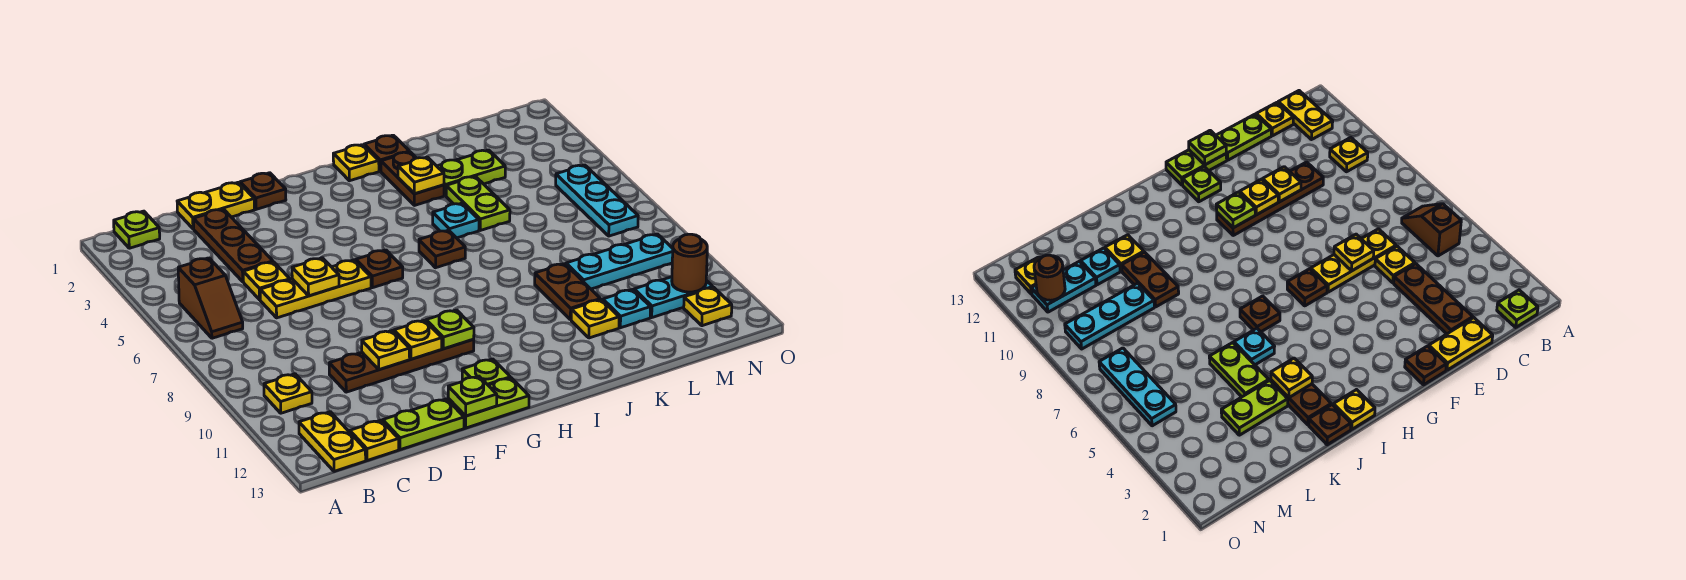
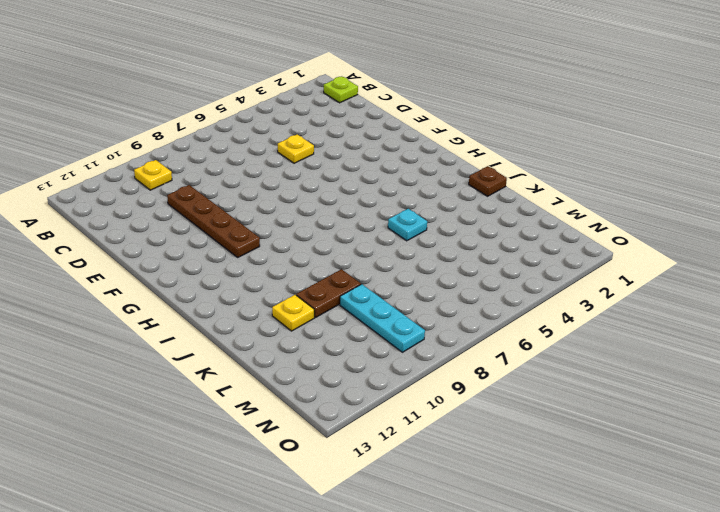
none -> brown slope B5:B6 level 1 top 5
none -> yellow plate B12:B13 level 1
none -> yellow plate C13 level 1
none -> yellow plate D1:E1 level 1

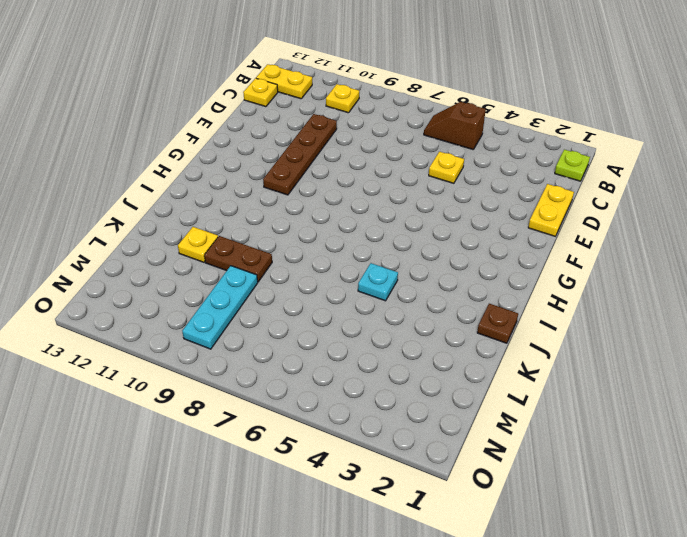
none -> brown plate D2:D4 level 1
none -> yellow plate D6:F6 level 1
none -> lime plate D13:E13 level 1
none -> brown plate F1 level 1

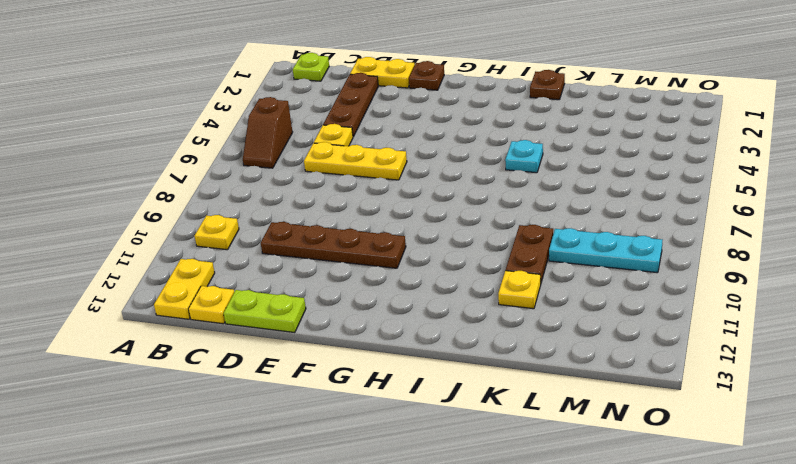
none -> lime plate F13:G13 level 1
none -> brown plate G6 level 1
none -> lime plate G12 level 1
none -> yellow plate I1 level 1

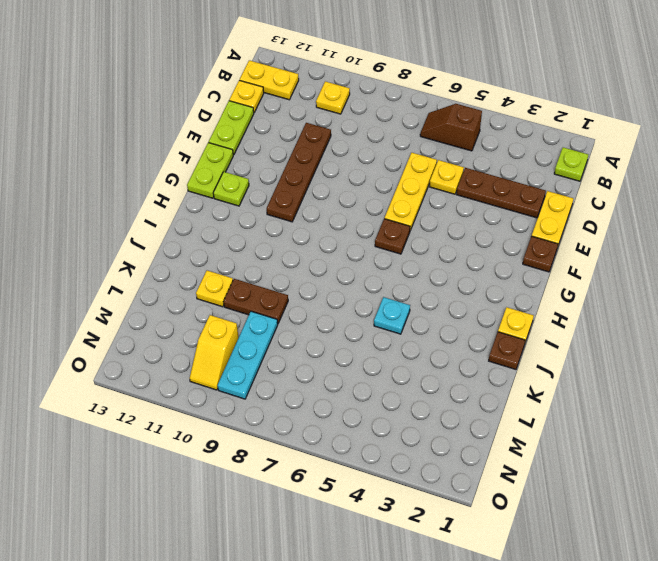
yellow slope M10:N10 level 1 top M -> none
none -> brown plate I6 level 1
none -> brown plate J2:J3 level 1
none -> lime plate K3:L3 level 1
none -> lime plate K4:K5 level 1

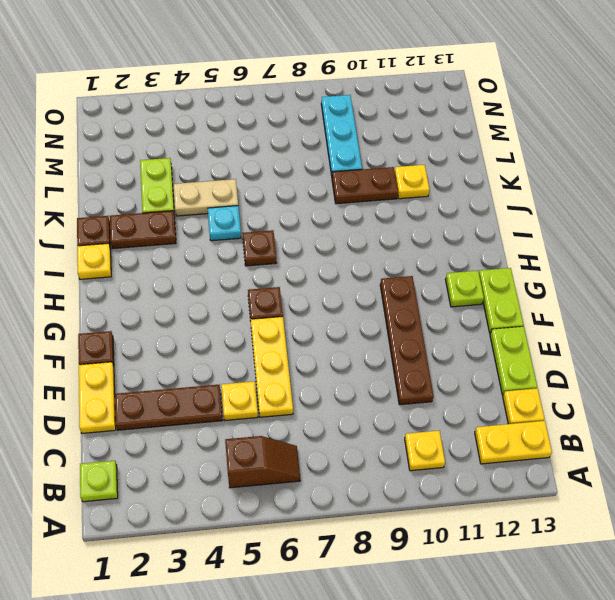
tan plate K4:K5 level 1 -> lime plate K4:K5 level 1
none -> cyan plate L11 level 1
none -> cyan plate M11:N11 level 1
none -> cyan plate N5:N7 level 1
none -> yellow plate N12 level 1

